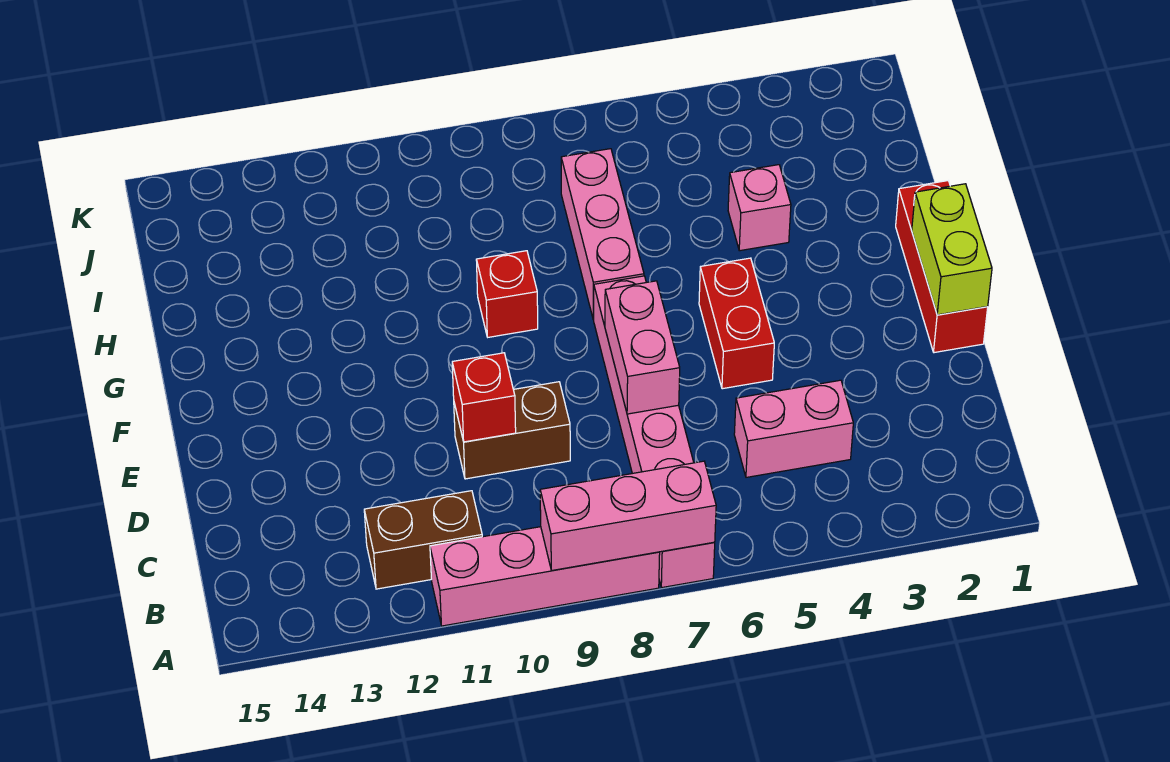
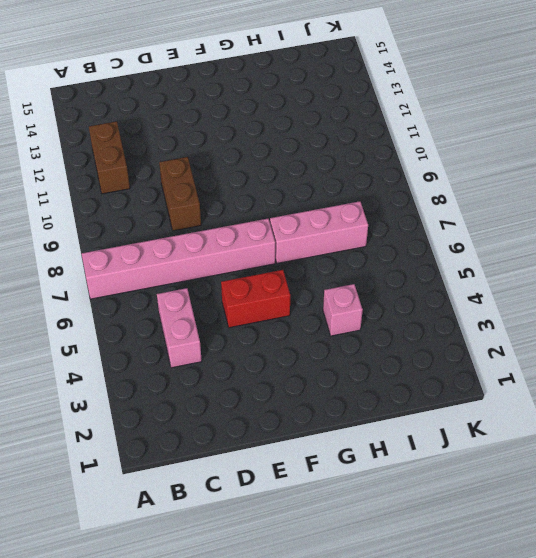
none -> pink brick A8:A11 level 1
none -> red brick E1:G1 level 1
none -> red brick G9 level 1

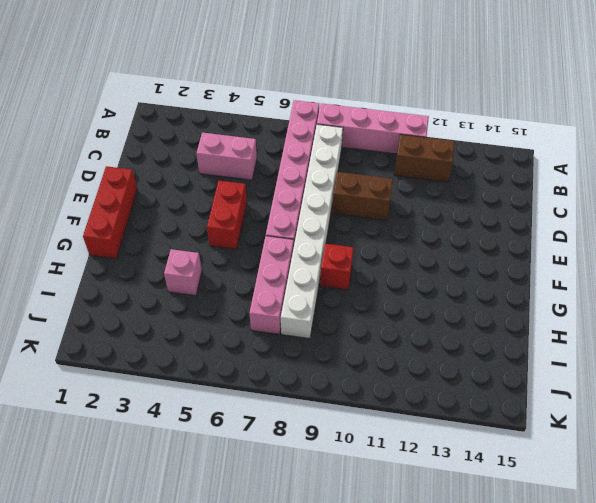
white brick B8:I8 level 1 -> none
none -> pink brick A7:A9 level 2
none -> pink brick D7:E7 level 2
none -> red brick D10 level 2

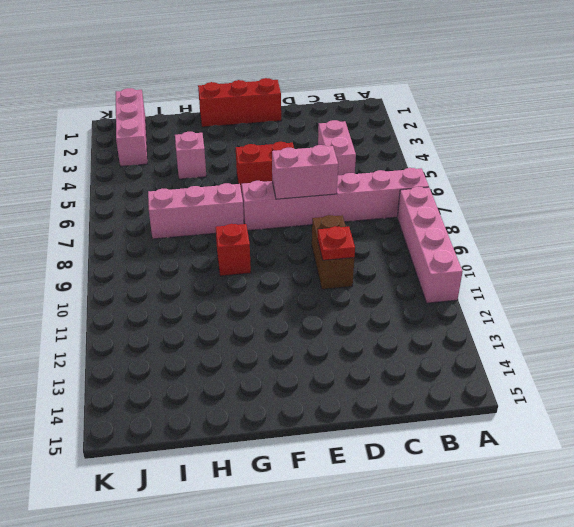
red plate D10 level 2 -> red brick D10 level 2
pink brick J1:J3 level 1 -> pink brick A7:A9 level 2
none -> brown brick B11:B12 level 1
none -> lime brick E1:F1 level 2

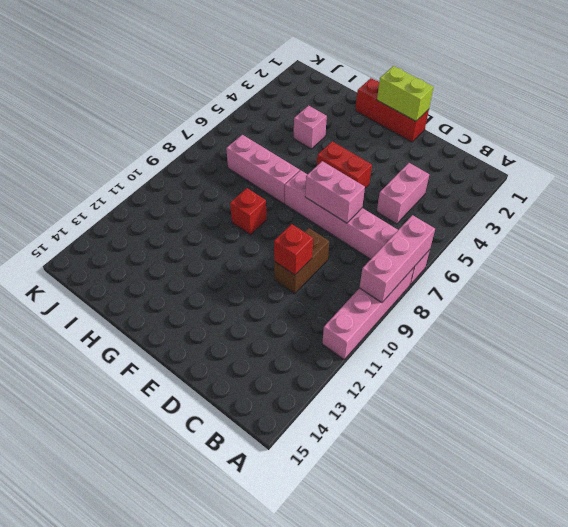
none -> brown brick B11:B12 level 1

